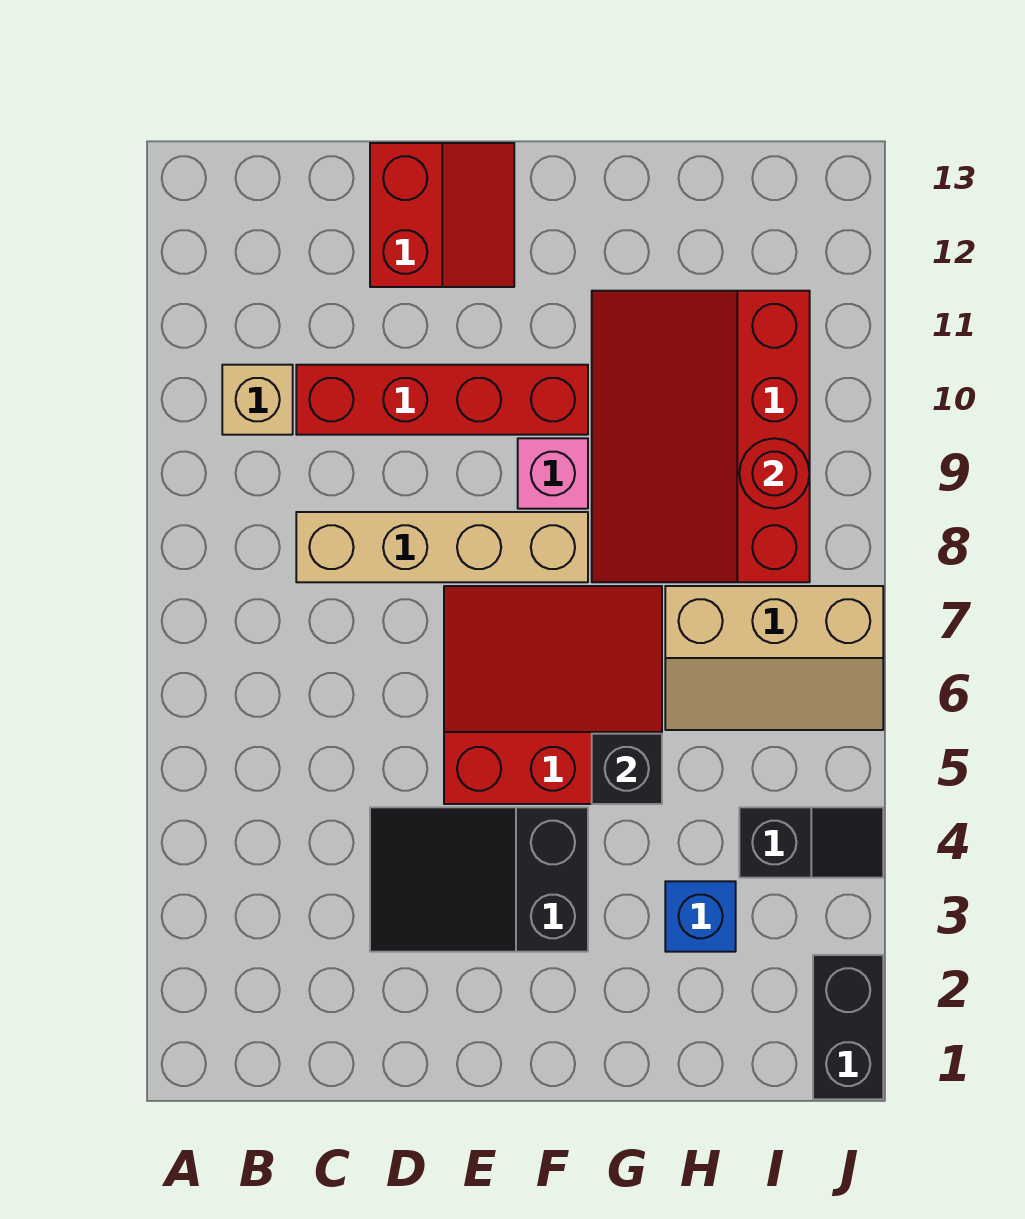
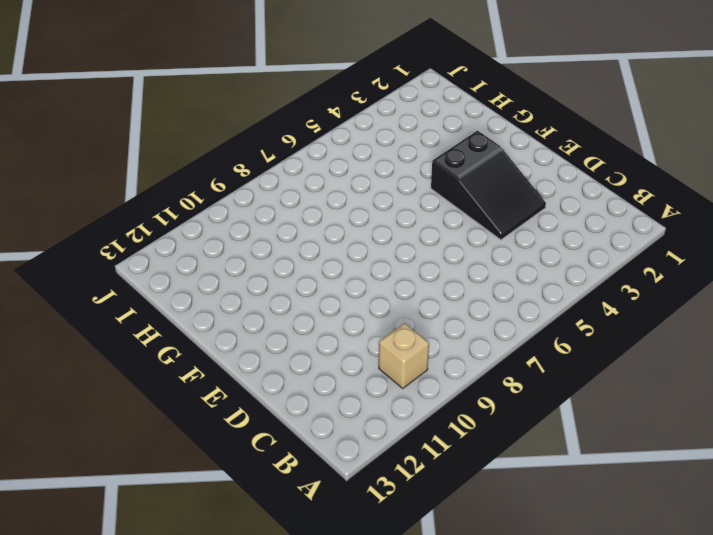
none -> tan brick C8:F8 level 1
none -> red brick C10:F10 level 1
none -> red slope D12:E13 level 1 top D

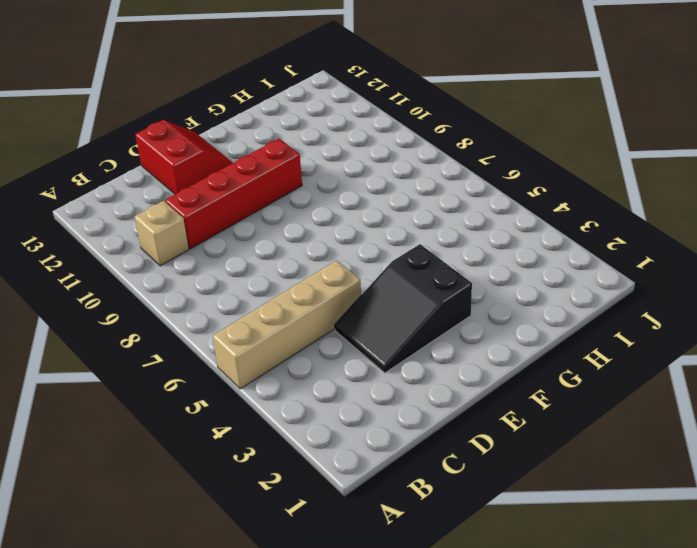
tan brick A5:D5 level 1 -> tan brick C8:F8 level 1
none -> red slope E5:G7 level 1 top 5
none -> pink brick F9 level 1
none -> red slope G8:I11 level 1 top I

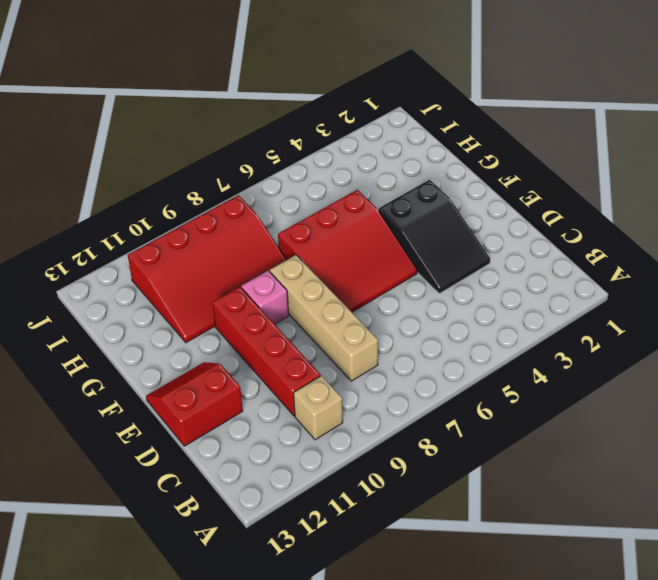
red slope E5:G7 level 1 top G -> red slope E5:G7 level 1 top 5
none -> blue brick H3 level 1
none -> tan slope H6:J7 level 1 top 7
none -> black slope I4:J4 level 1 top I

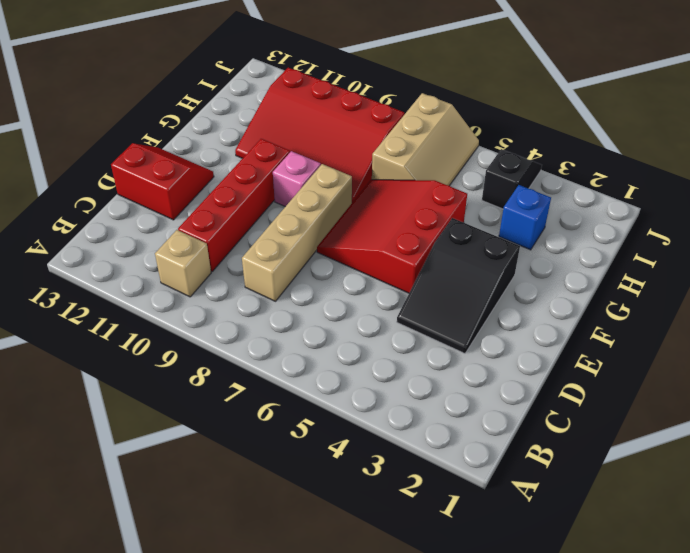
none -> black brick J1:J2 level 1
none -> black brick G5 level 2
none -> red round brick I9 level 2

